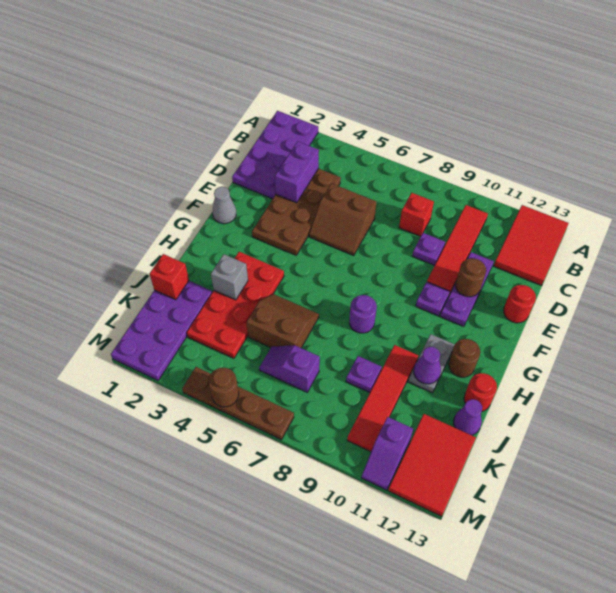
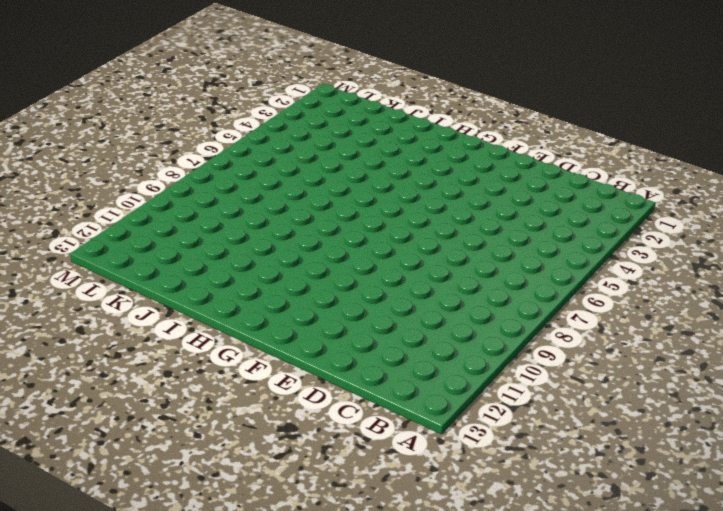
none -> purple plate A1:D2 level 1
none -> red tile A12:C13 level 1
none -> red tile B10:E10 level 1
none -> brown plate C3:F4 level 1

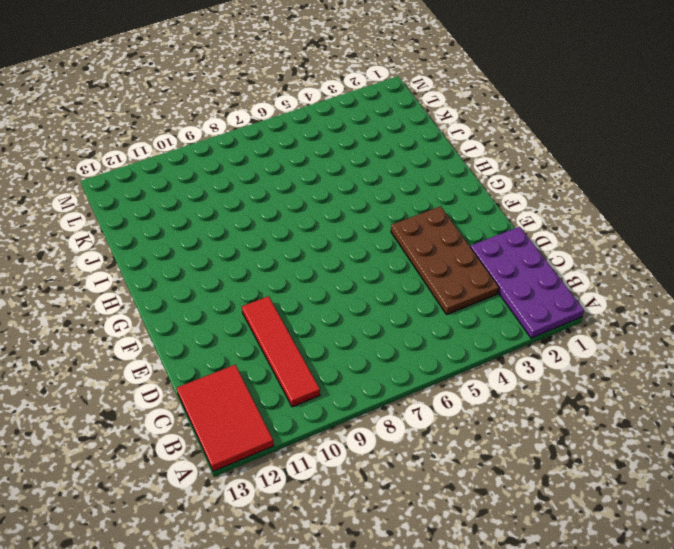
none -> red brick C8 level 1
none -> brown slope D5:E6 level 1 top D
none -> purple plate D9 level 1
none -> purple plate D11:F11 level 1

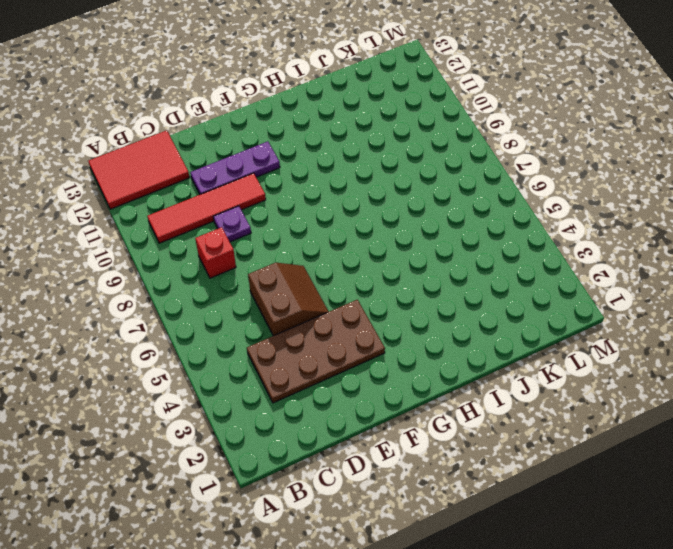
none -> purple plate A1:D2 level 1
none -> red round brick E13 level 1
none -> grey cone F1 level 1
none -> purple plate F10 level 1

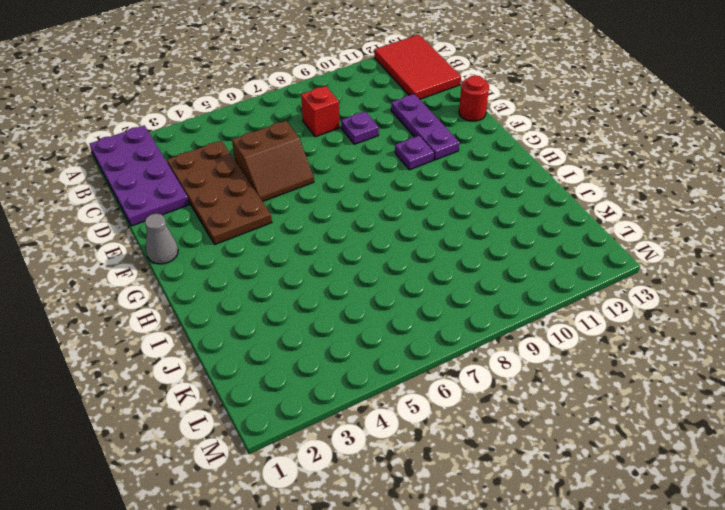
none -> red tile B10:E10 level 1
none -> red plate H3:K4 level 1
none -> purple round brick H8 level 1
none -> grey plate H11:I11 level 1

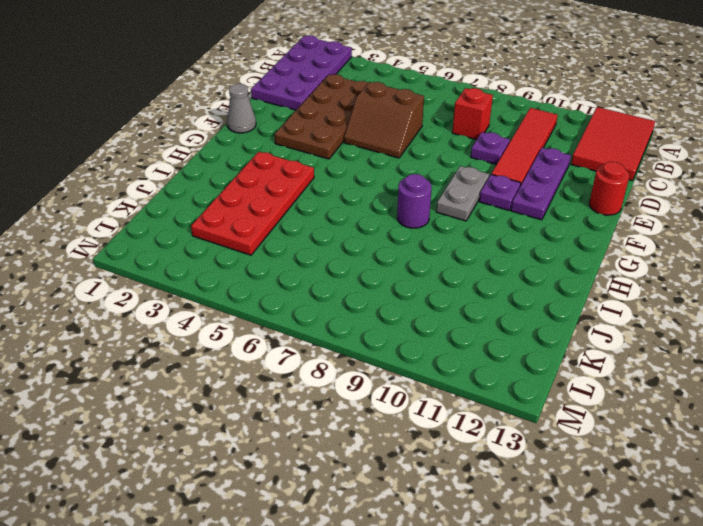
grey plate F9:G9 level 1 -> grey plate H11:I11 level 1
none -> brown round brick H12 level 1
none -> brown slope I5:J6 level 1 top J
none -> red tile I10:L10 level 1
none -> red round brick I13 level 1

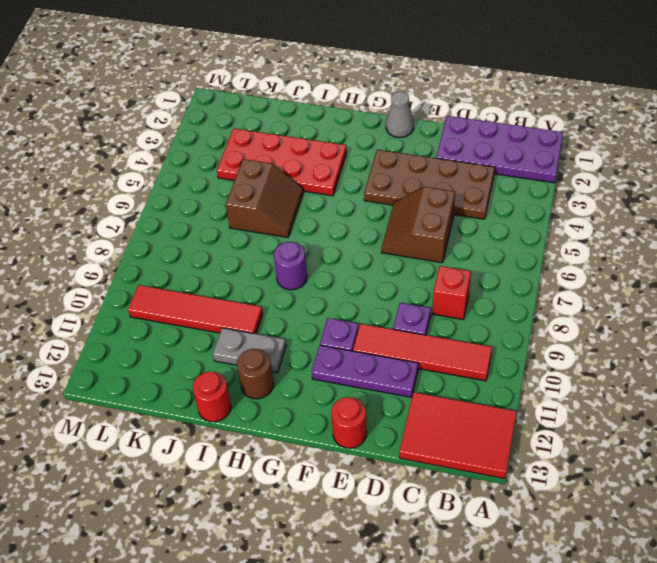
none -> purple plate J1:M2 level 1
none -> purple plate J9 level 1
none -> purple cone J13 level 1
none -> purple slope K6:K7 level 1 top 7

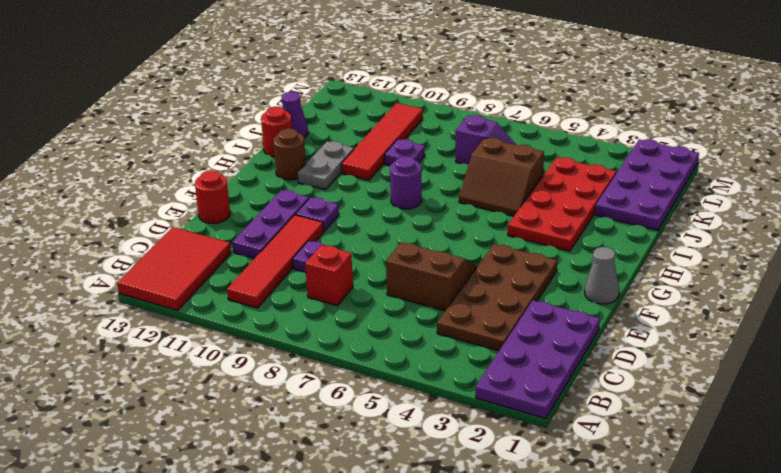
none -> red tile K12:M13 level 1
none -> purple slope L11:M11 level 1 top L
none -> brown plate M4:M7 level 1
none -> purple brick C3:D3 level 2

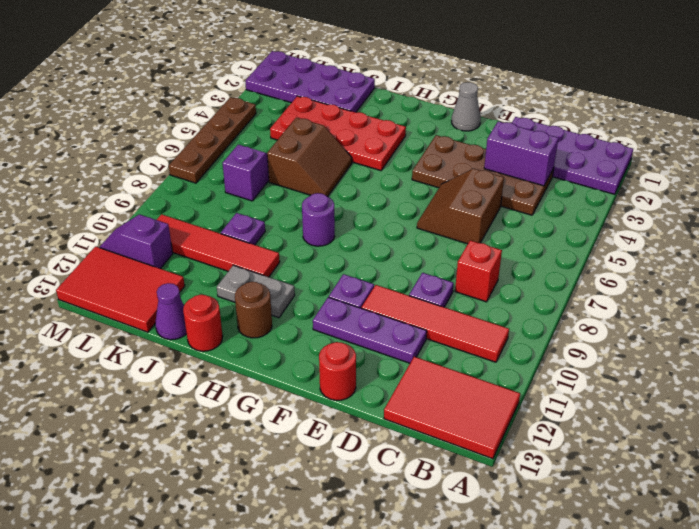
none -> brown round brick E11 level 2
none -> grey brick I3 level 2
none -> purple cone I11 level 2
none -> red brick J1 level 2

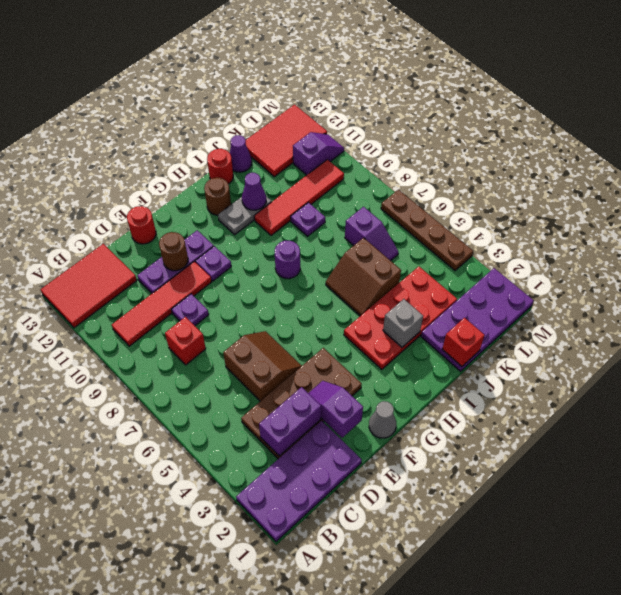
purple slope E2:E3 level 2 top 2 -> none
none -> brown round brick M5 level 2

